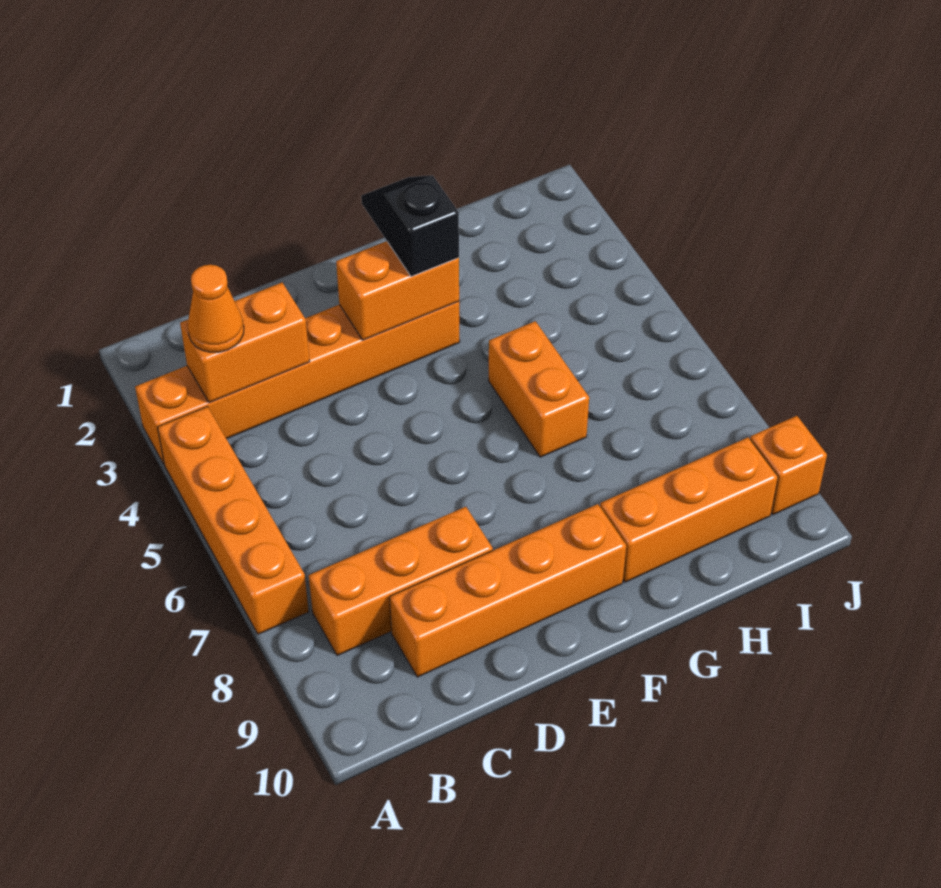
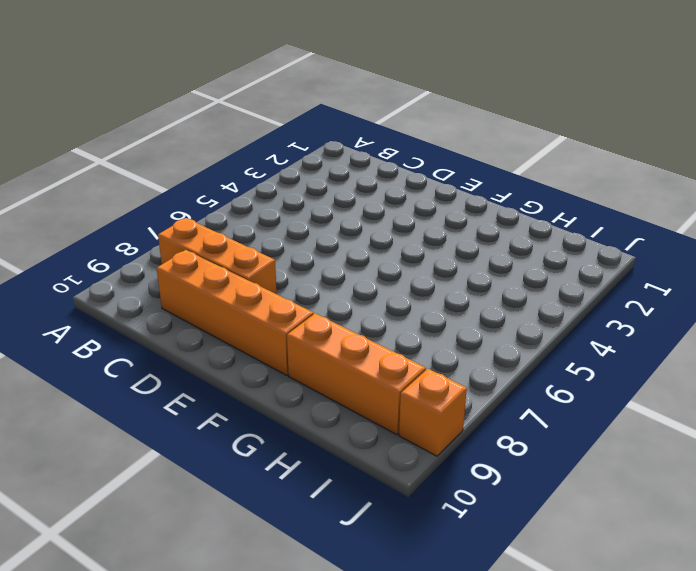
none -> orange brick A3:F3 level 1
none -> orange brick A4:A7 level 1

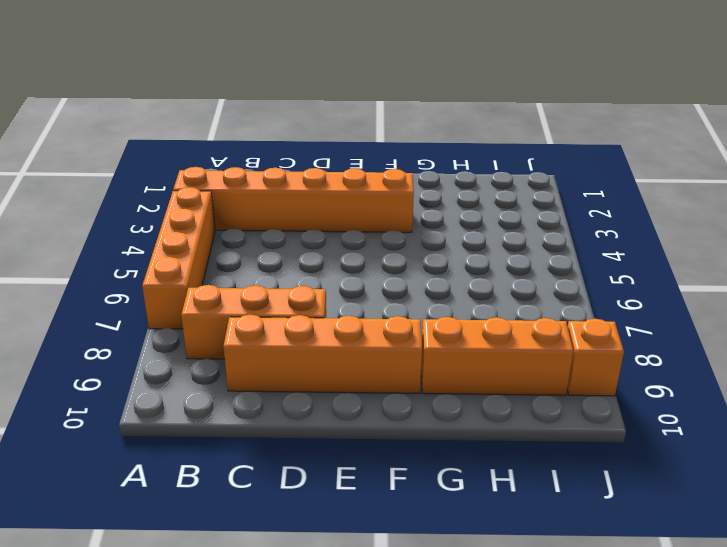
none -> orange brick G5:G6 level 1
none -> orange brick B3:C3 level 2

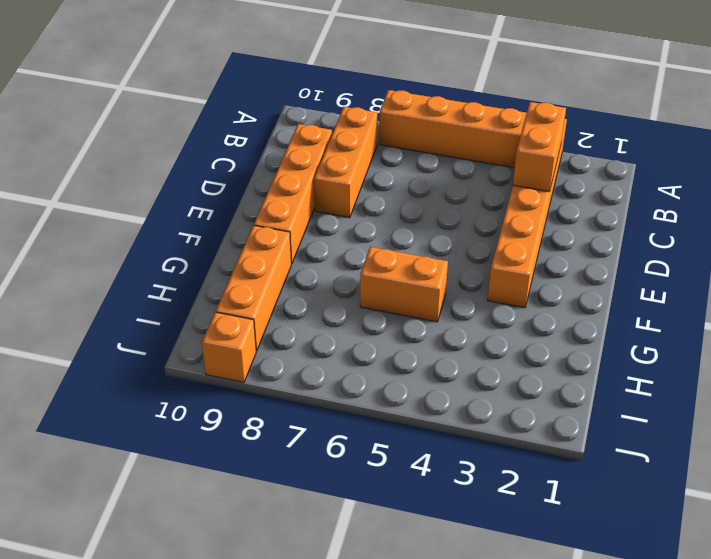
none -> orange brick E3:F3 level 2
none -> orange cone B3 level 3

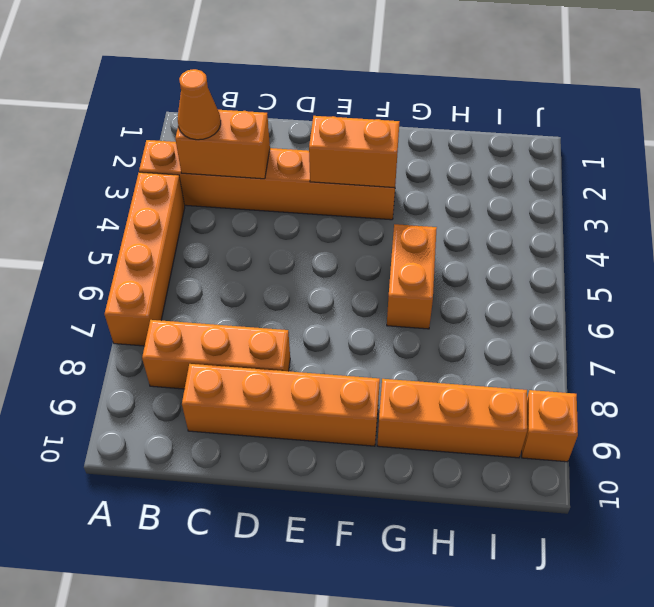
none -> black slope F2:F3 level 3 top 3

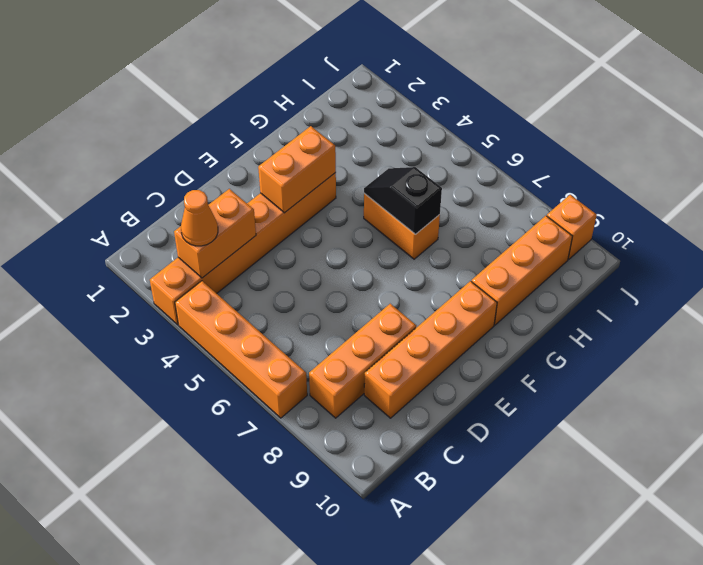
black slope G5:G6 level 2 top 6 -> black slope F2:F3 level 3 top 3

